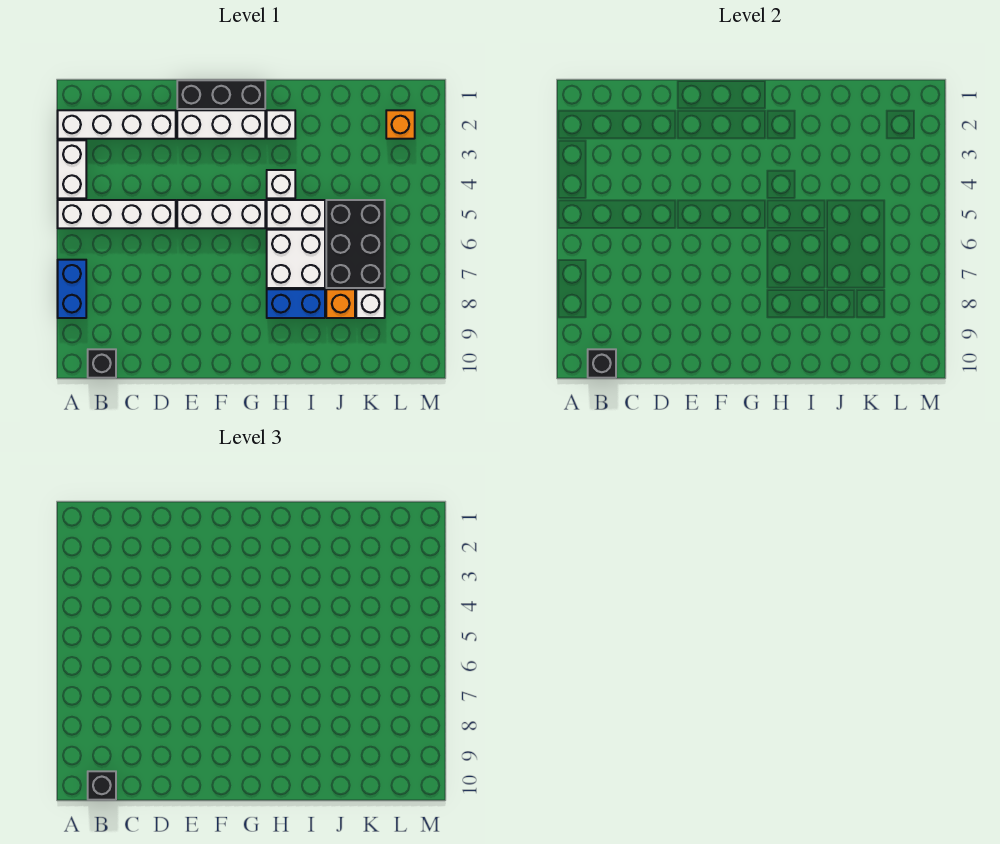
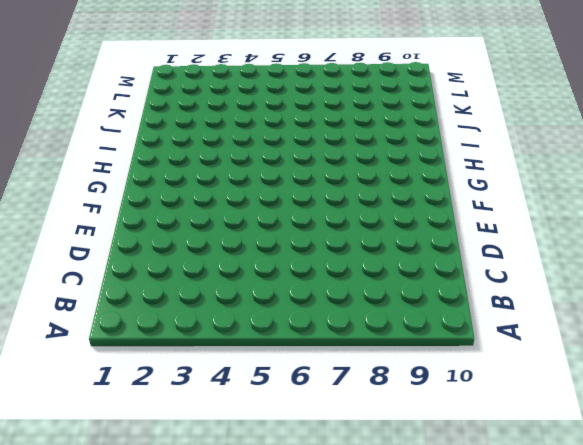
none -> white brick A2:D2 level 1
none -> white brick A3:A4 level 1
none -> white brick A5:D5 level 1

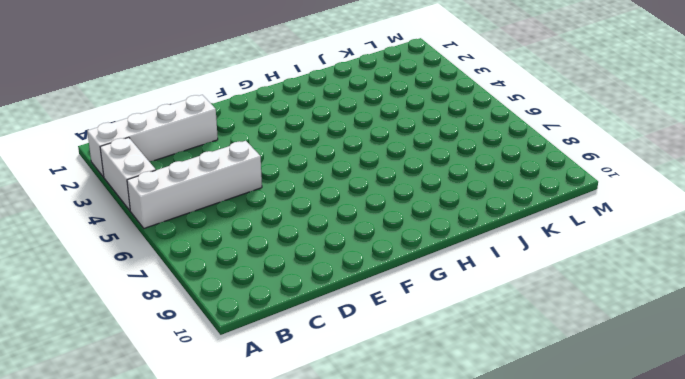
none -> blue brick A7:A8 level 1
none -> black brick B10 level 1
none -> black brick E1:G1 level 1

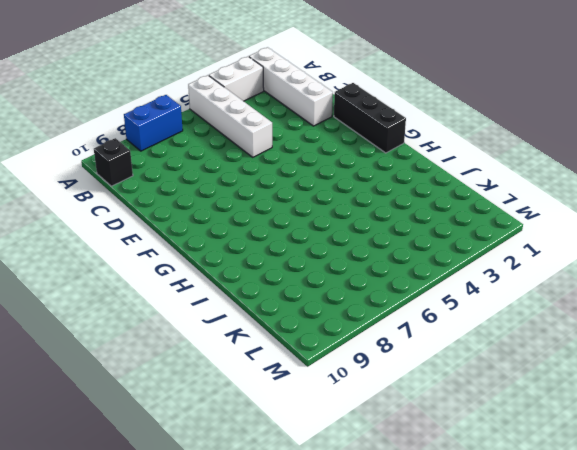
none -> white brick E2:G2 level 1
none -> white brick E5:G5 level 1
none -> white brick H2 level 1

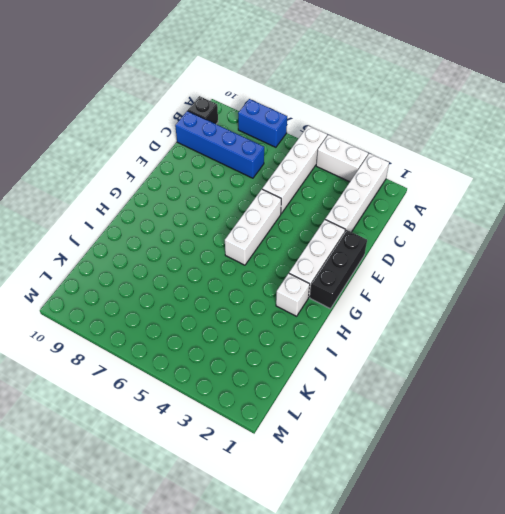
blue brick C7:C10 level 1 -> none
none -> white brick H4 level 1
none -> white brick H5:I5 level 1
none -> white brick H6:I7 level 1

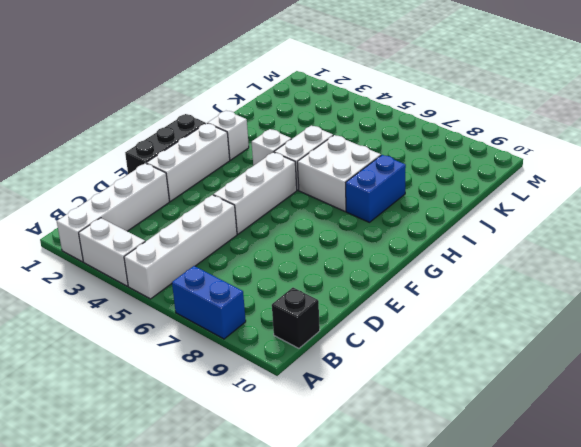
none -> black brick J5:K7 level 1
none -> orange brick J8 level 1
none -> white brick K8 level 1

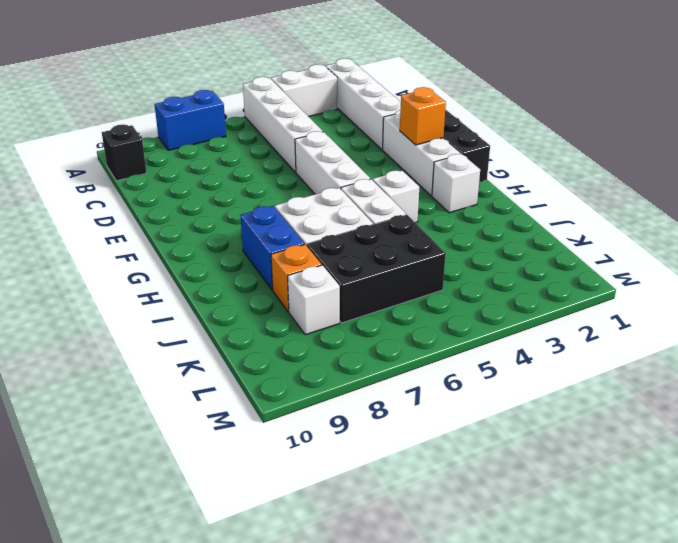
orange brick F2 level 2 -> orange brick L2 level 1
none -> black brick B10 level 2
none -> black brick B10 level 3

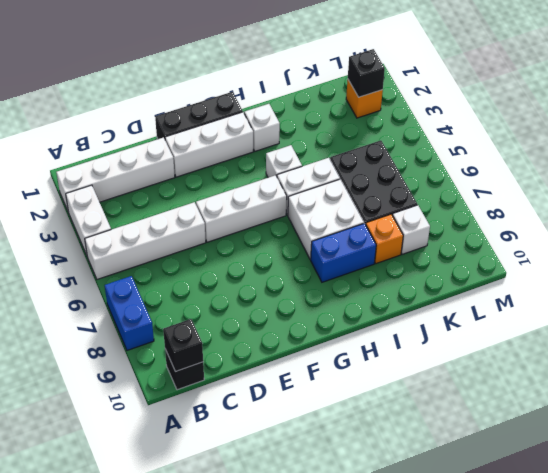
black brick L2 level 2 -> black brick B10 level 3

